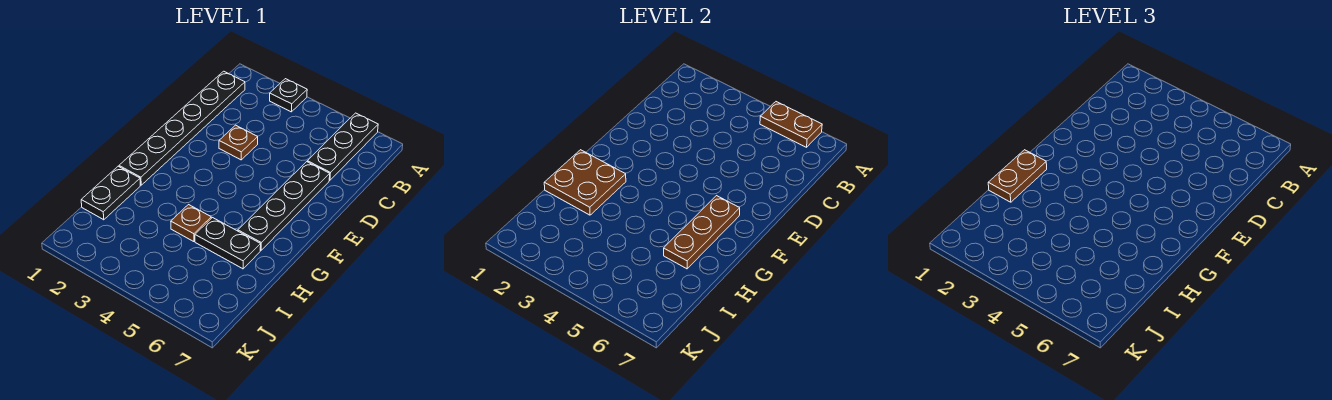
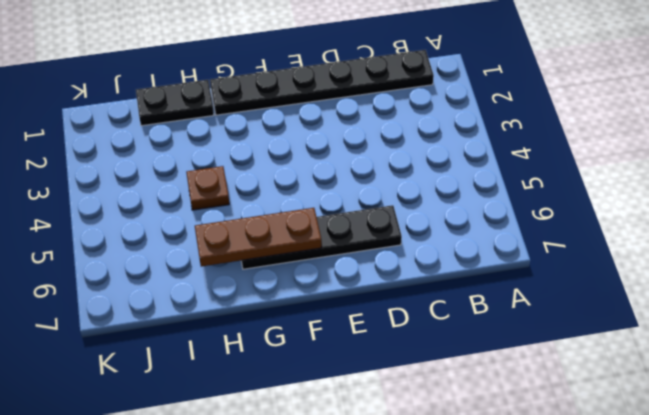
none -> black plate A3 level 1
none -> black plate A6:C6 level 1
none -> brown plate D3 level 1

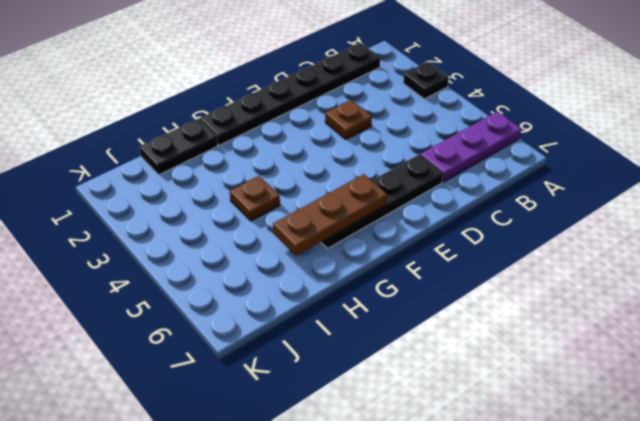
purple plate A6:C6 level 1 -> black plate A6:C6 level 1
none -> black plate H5:H6 level 1
none -> brown plate A5:A6 level 2
none -> brown plate G1:H2 level 2

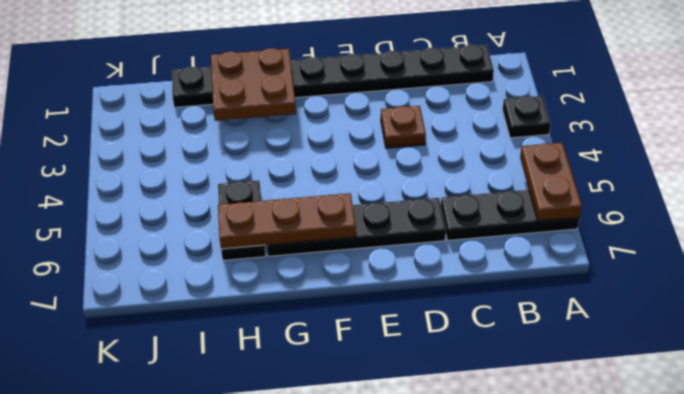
none -> brown plate H4 level 1
none -> brown plate G1:H1 level 3

